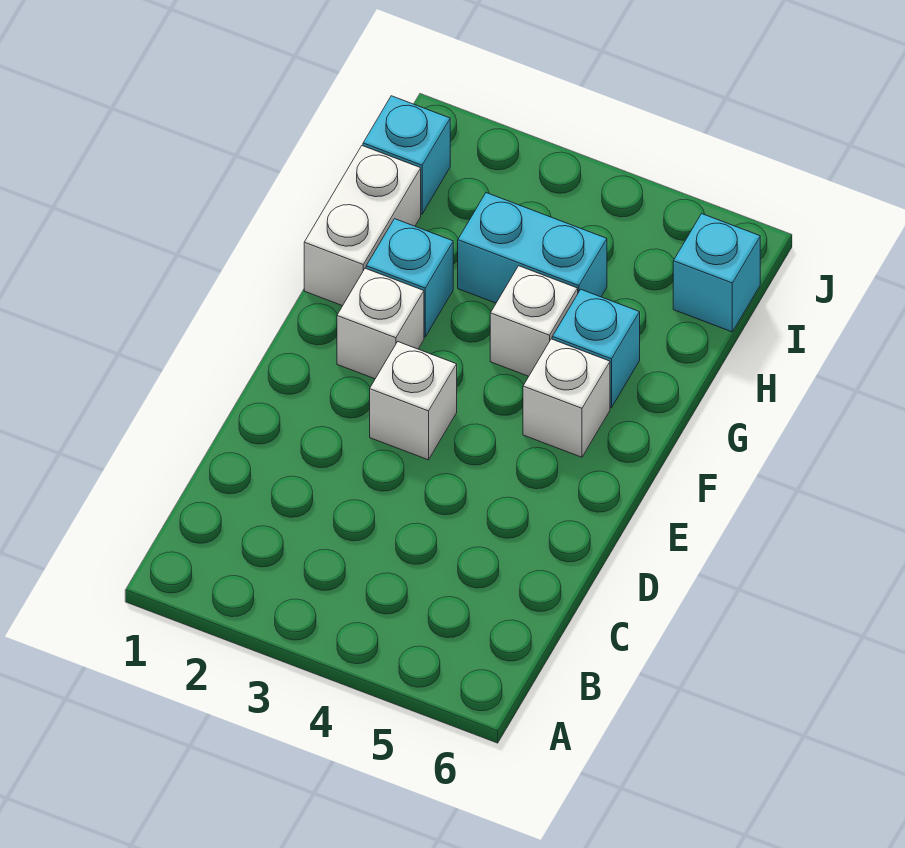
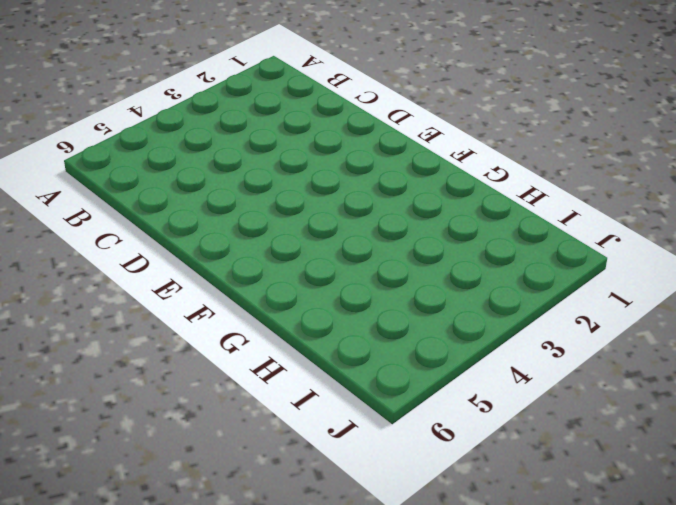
none -> white brick E3 level 1
none -> white brick F2 level 1

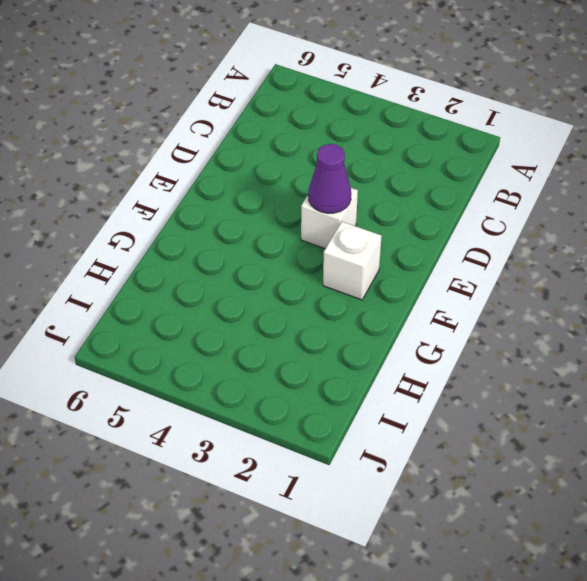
purple cone E3 level 2 -> none
none -> white brick F5 level 1
none -> white brick G1:H1 level 1

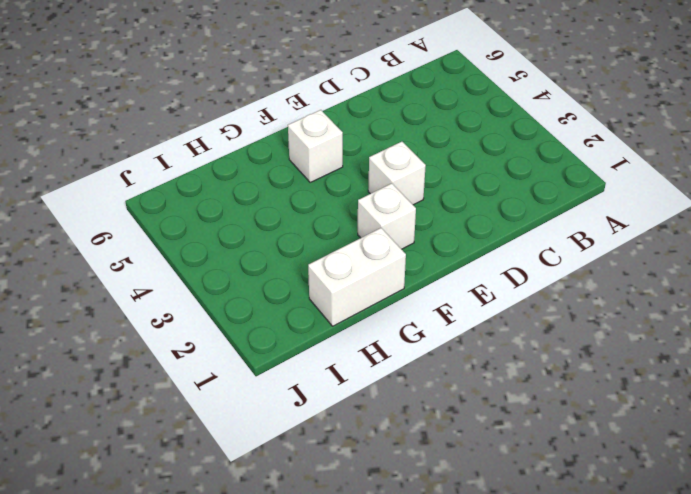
none -> cyan brick G2 level 1
none -> white brick G4 level 1

